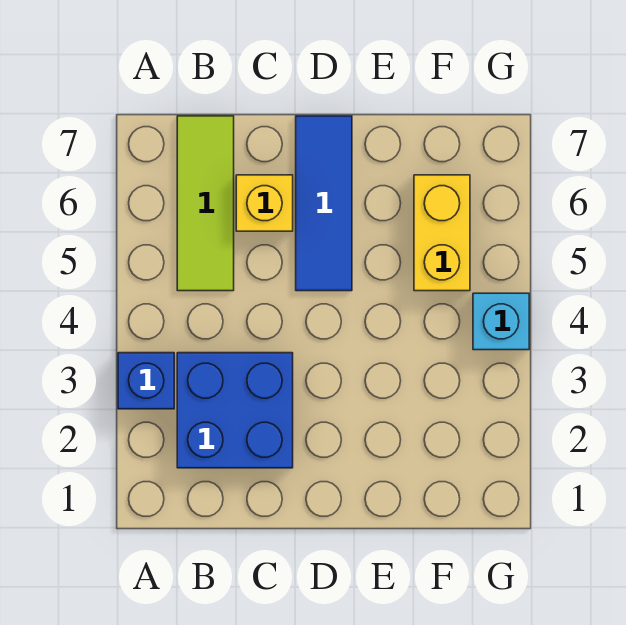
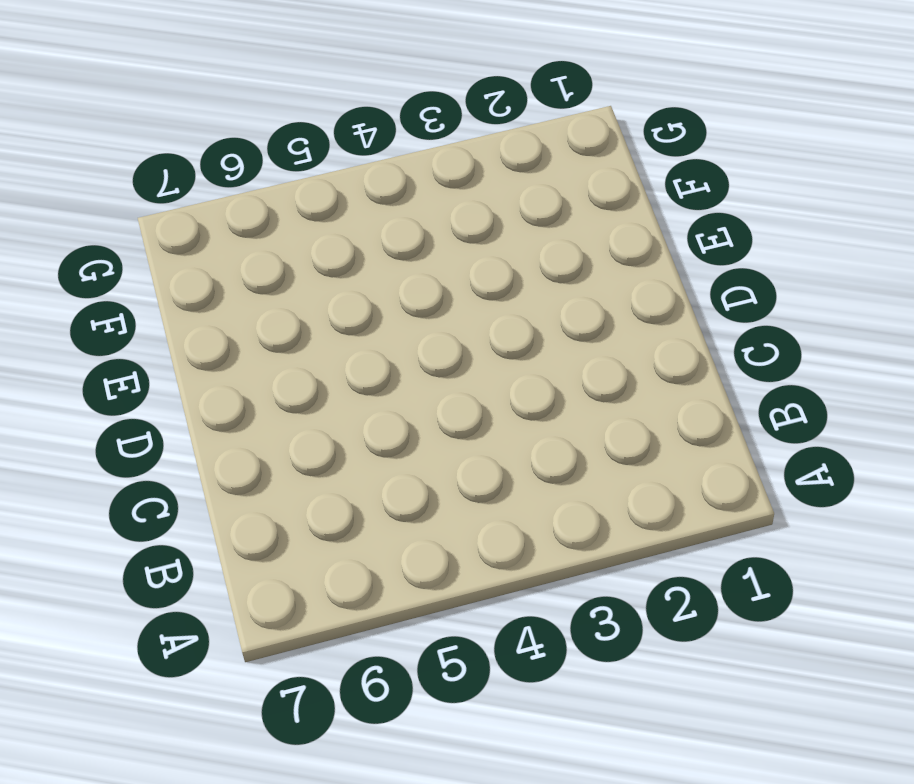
none -> blue brick A3 level 1
none -> blue brick B2:C3 level 1

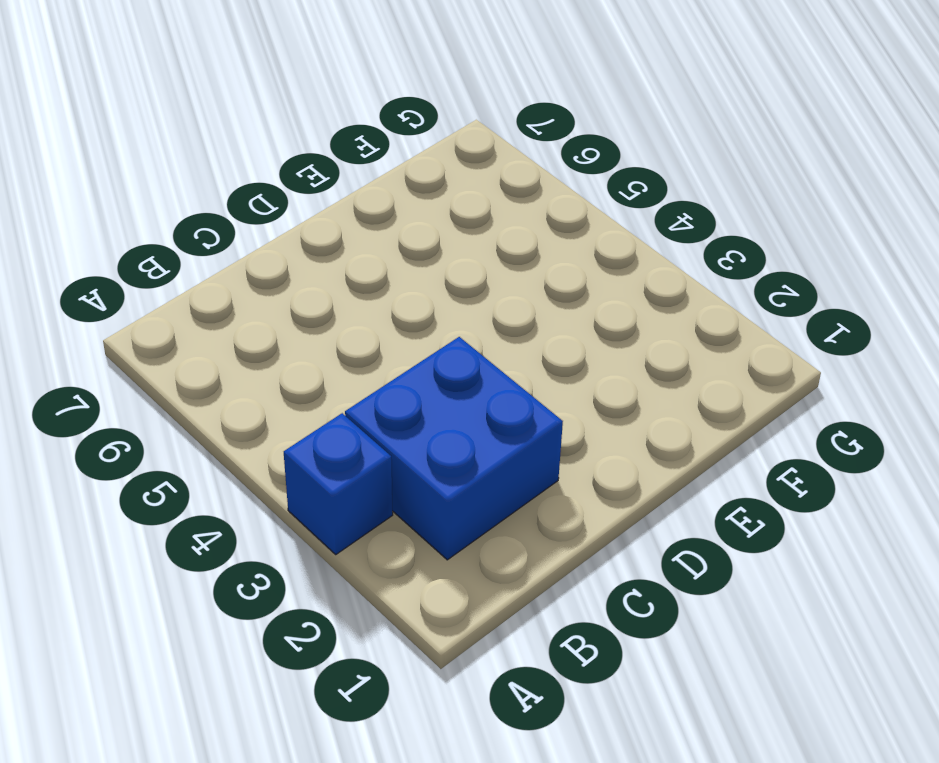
none -> lime tile B5:B7 level 1
none -> yellow brick C6 level 1

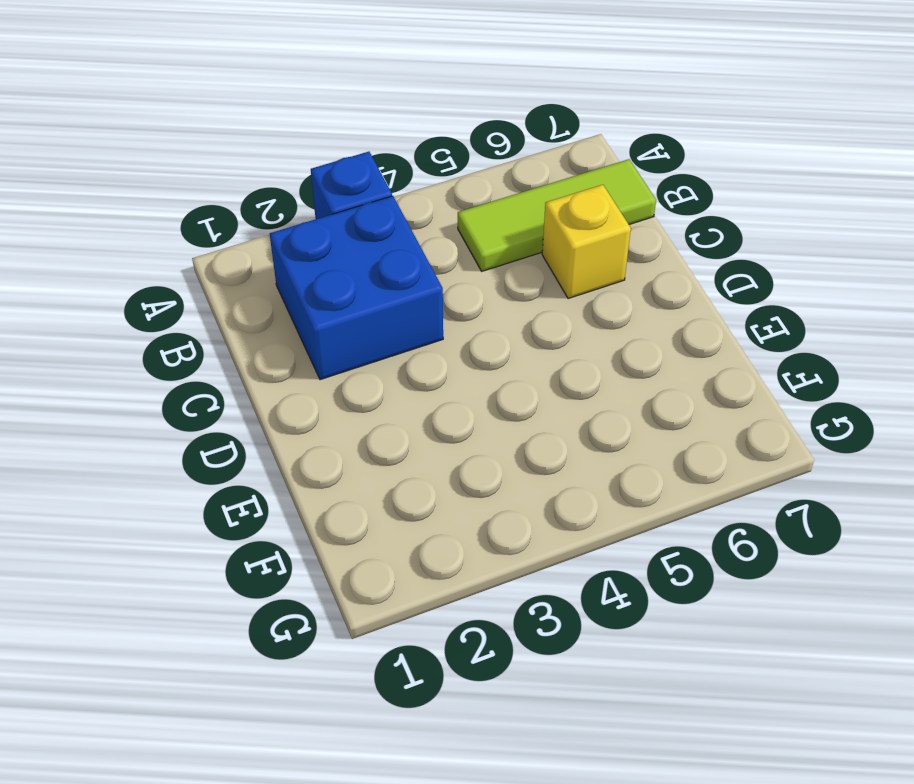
none -> blue tile D5:D7 level 1
none -> yellow brick F5:F6 level 1

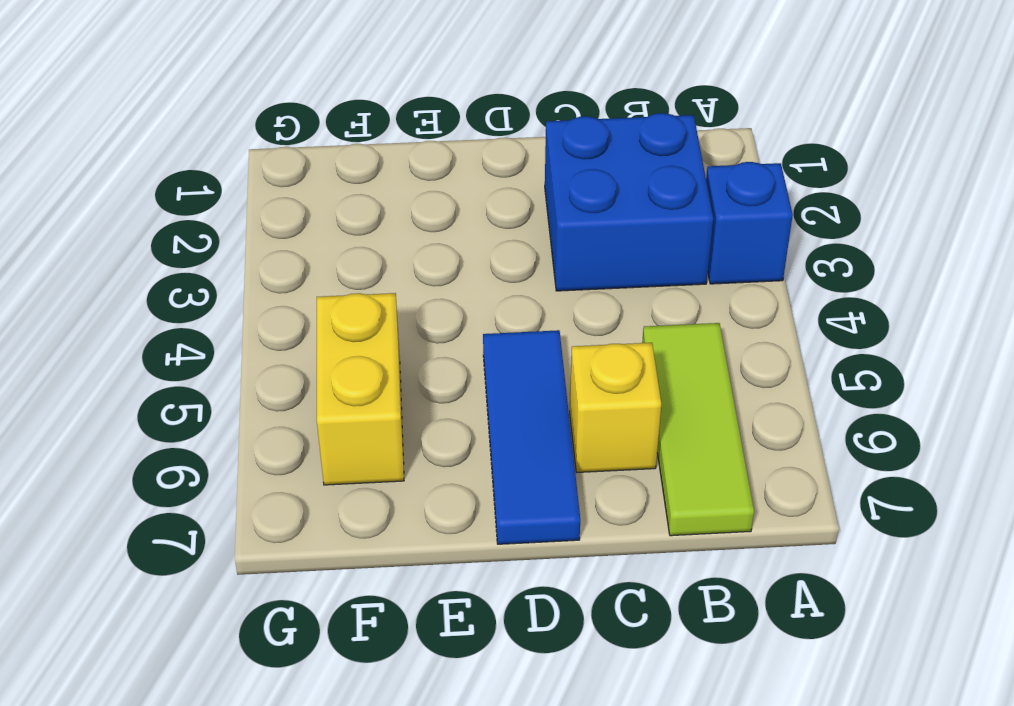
none -> cyan brick G4 level 1

